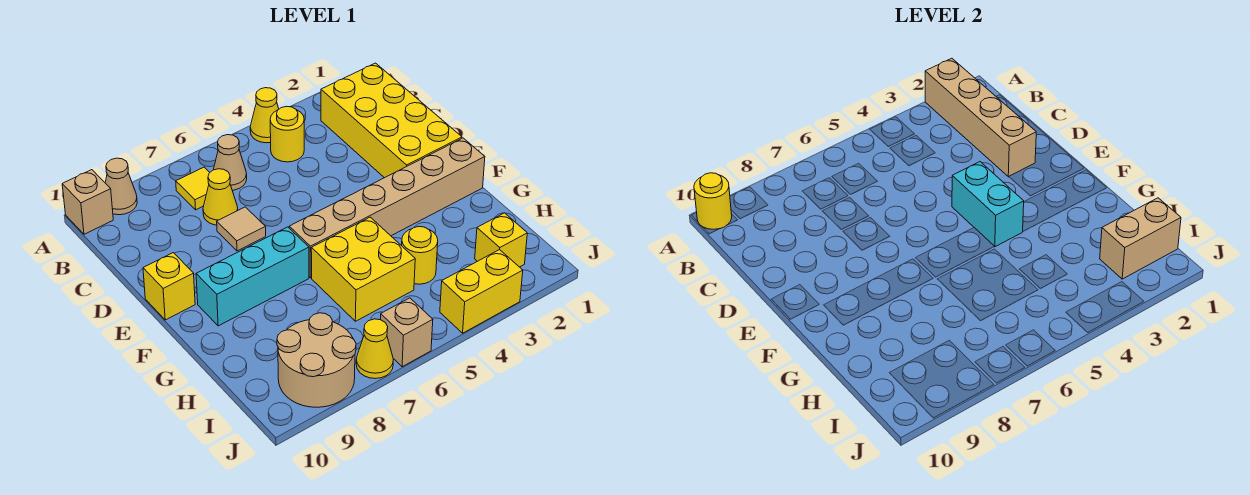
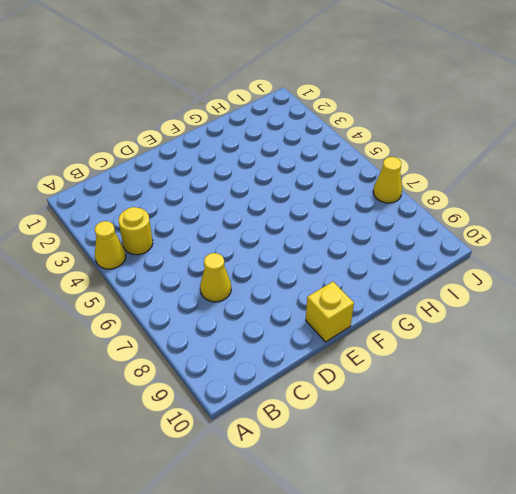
none -> tan cone A9 level 1
none -> tan brick A10 level 1
none -> yellow brick B1:E2 level 1

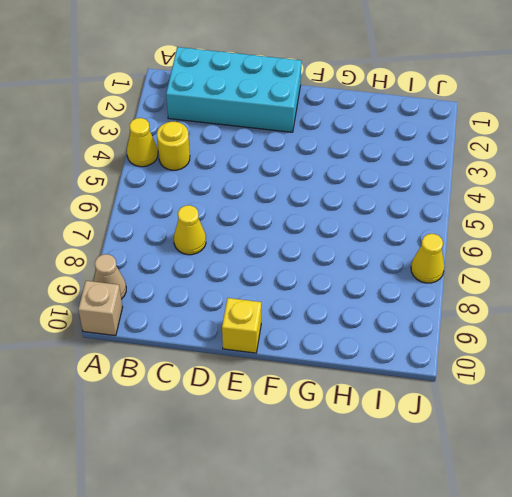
cyan brick B1:E2 level 1 -> yellow brick B1:E2 level 1
none -> tan cone B6 level 1
none -> yellow tile B7 level 1
none -> tan tile D7 level 1

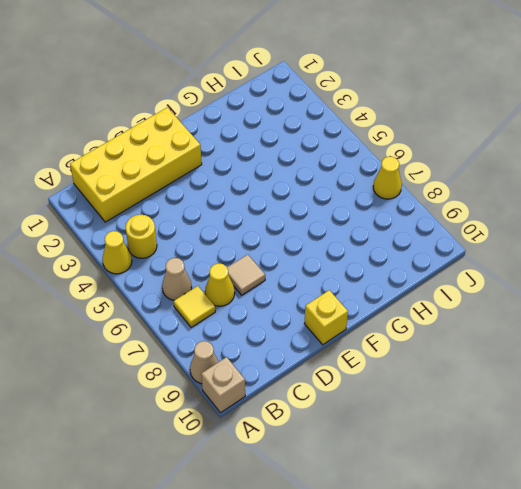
none -> tan brick F1:F6 level 1
none -> cyan brick F7:F9 level 1
none -> yellow brick G5:H6 level 1

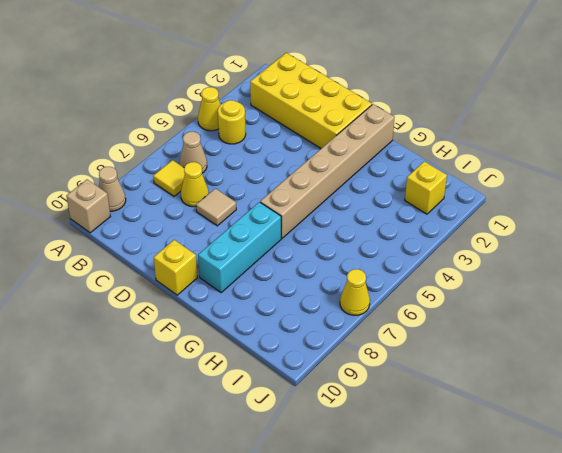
none -> yellow brick G5:H6 level 1
none -> yellow round brick H4 level 1
none -> tan round brick I8:J9 level 1

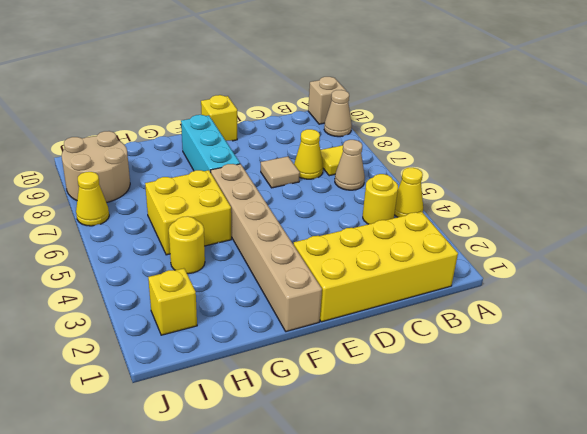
none -> yellow brick J3:J4 level 1
none -> tan brick J6 level 1
none -> tan brick A2:D2 level 2

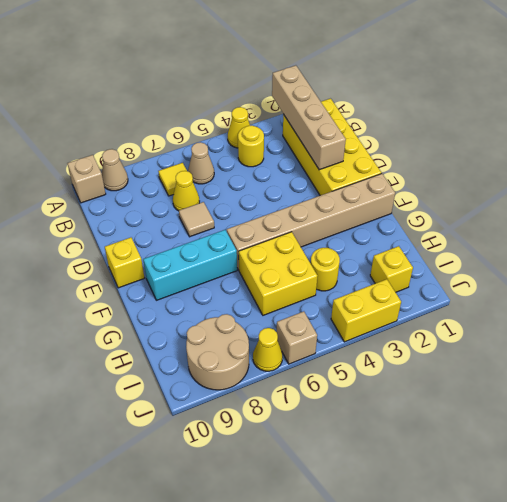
none -> yellow round brick A10 level 2
none -> cyan brick E4:F4 level 2
none -> tan brick I1:I2 level 2

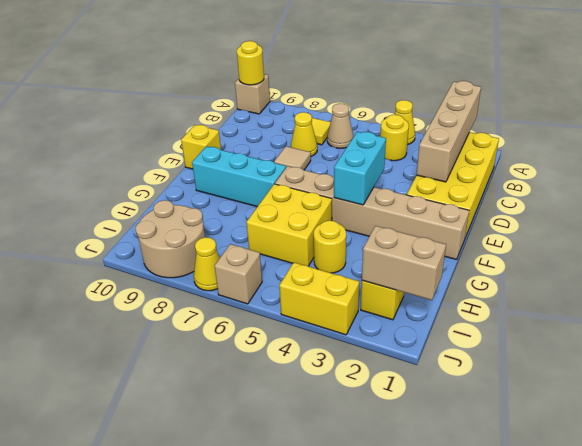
none -> tan cone A9 level 1

